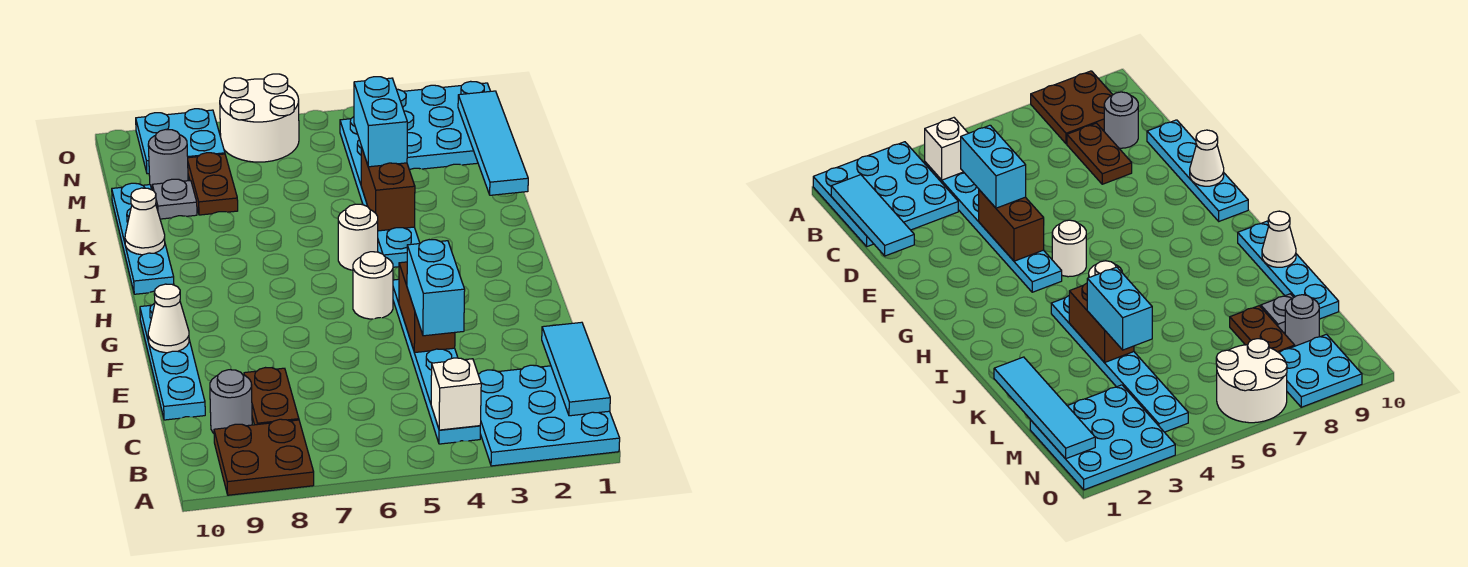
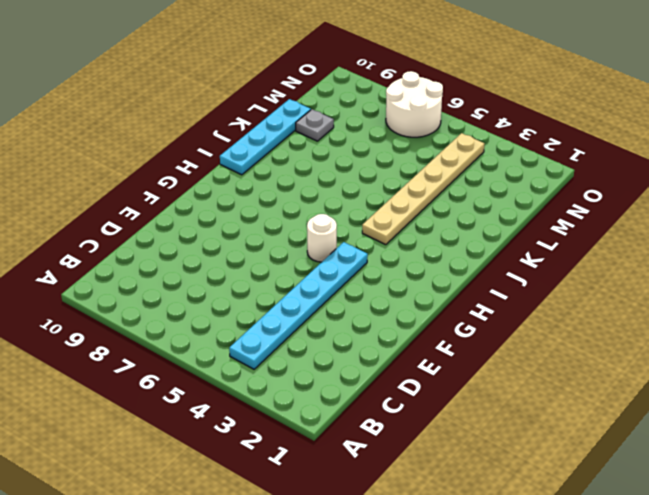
tan plate I4:N4 level 1 -> cyan plate I4:N4 level 1
none -> cyan plate A1:C3 level 1
none -> brown plate A8:B9 level 1
none -> brown plate C8:D8 level 1

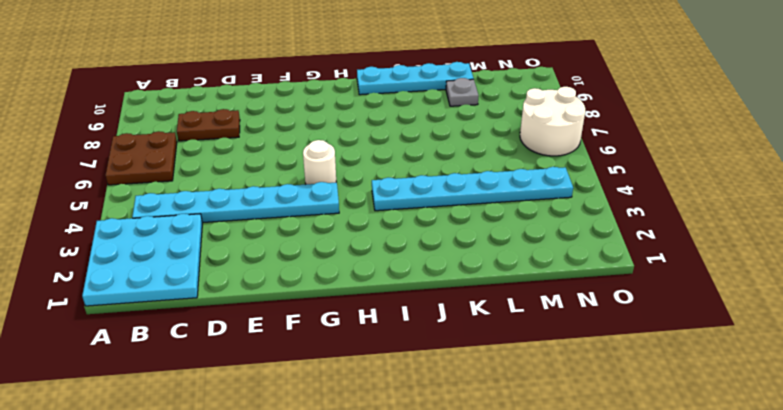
brown plate A6:B7 level 1 -> brown plate A8:B9 level 1
none -> grey round brick C9 level 1
none -> cyan plate D10:G10 level 1
none -> white round brick I5 level 1

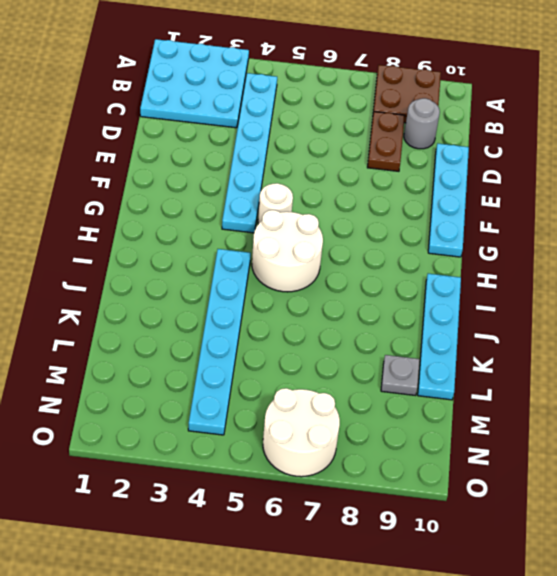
white round brick H5:I6 level 1 -> white round brick I5 level 1
none -> brown plate L8:M8 level 1
none -> cyan plate M1:O3 level 1
none -> grey round brick M9 level 1

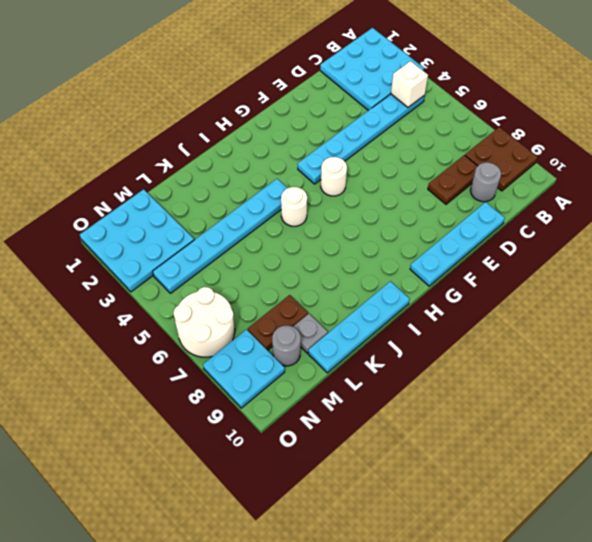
none -> cyan tile B1:D1 level 2
none -> brown brick E4:F4 level 2
none -> white cone F10 level 2

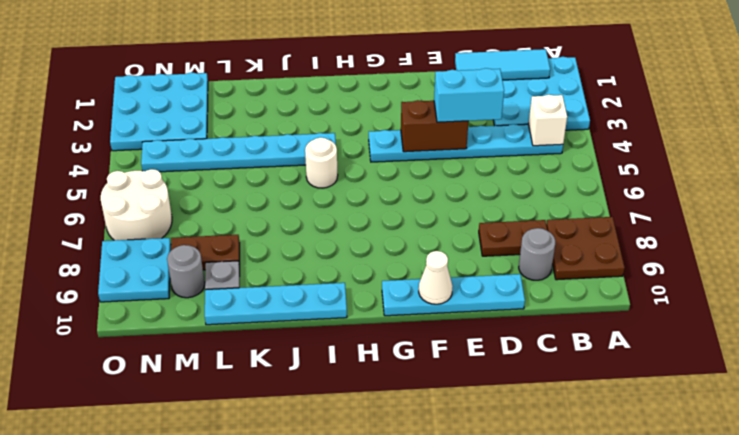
none -> white round brick G5 level 1
none -> brown brick J4:K4 level 2
none -> white cone J10 level 2

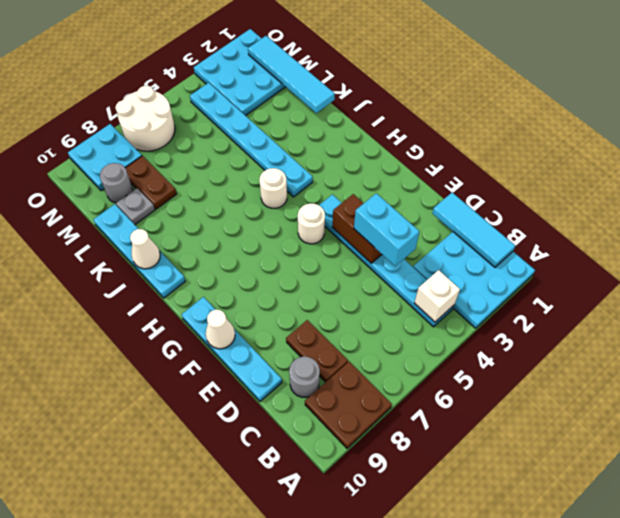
none -> brown brick J4:K4 level 2
none -> cyan brick K4:L4 level 3

